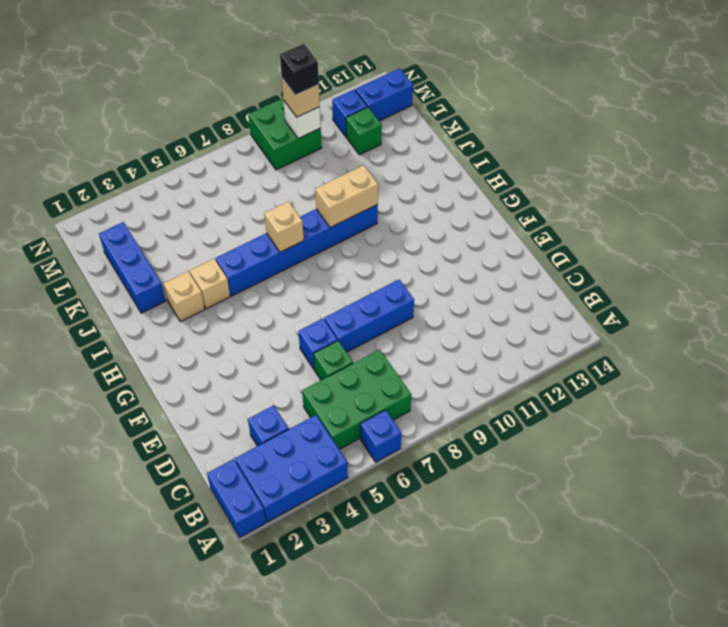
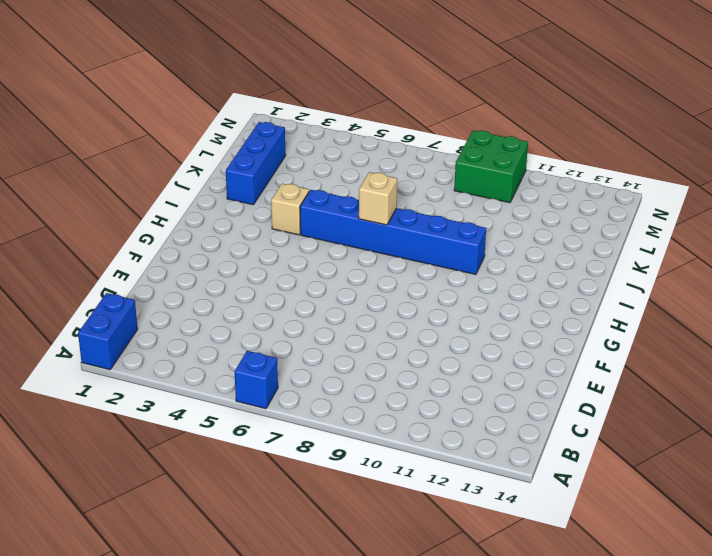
none -> blue brick A2:B4 level 1
none -> green brick B5:C7 level 1
none -> blue brick C3 level 1

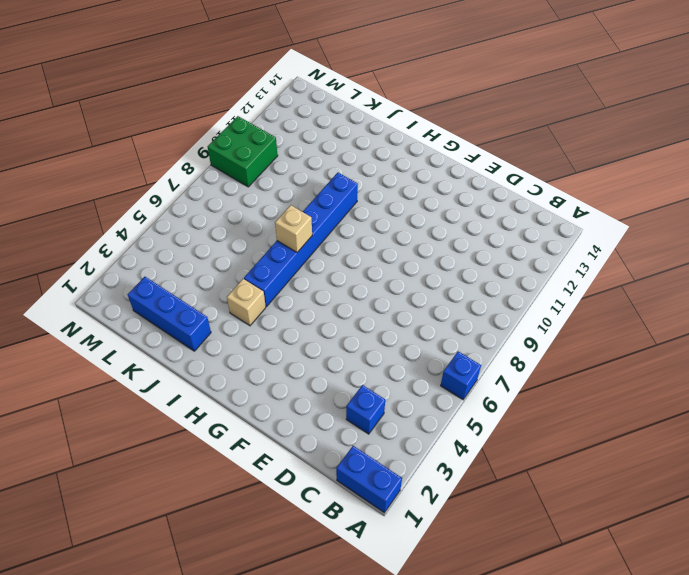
none -> blue brick A2:B4 level 1
none -> green brick B5:C7 level 1
none -> green brick D6 level 1

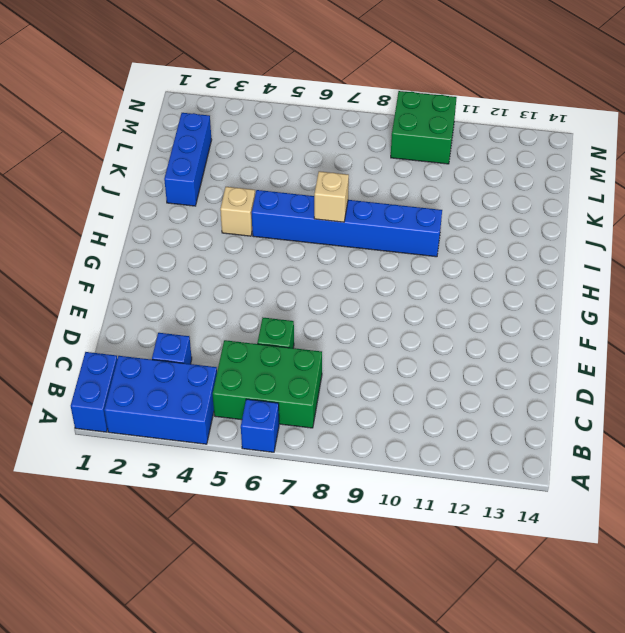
none -> blue brick E6 level 1
none -> blue brick E7:E9 level 1
none -> tan brick I3 level 1

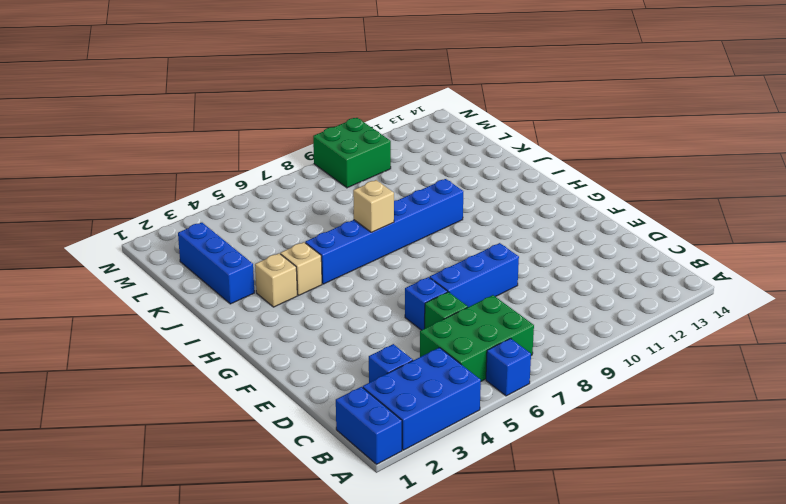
none -> green brick L12 level 1
none -> blue brick M12 level 1
none -> blue brick M13:M14 level 1

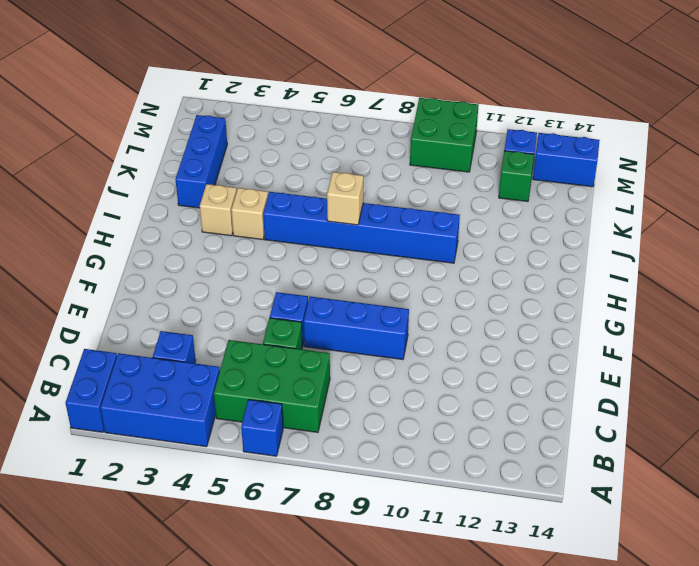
none -> tan brick I9:I10 level 2
none -> white brick M10 level 2
none -> tan brick M10 level 3

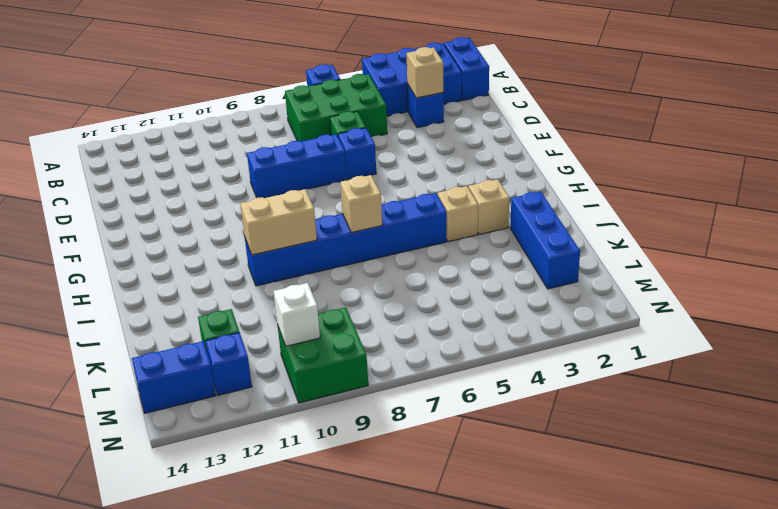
tan brick C3 level 2 -> tan brick M10 level 3
none -> black brick M10 level 4

